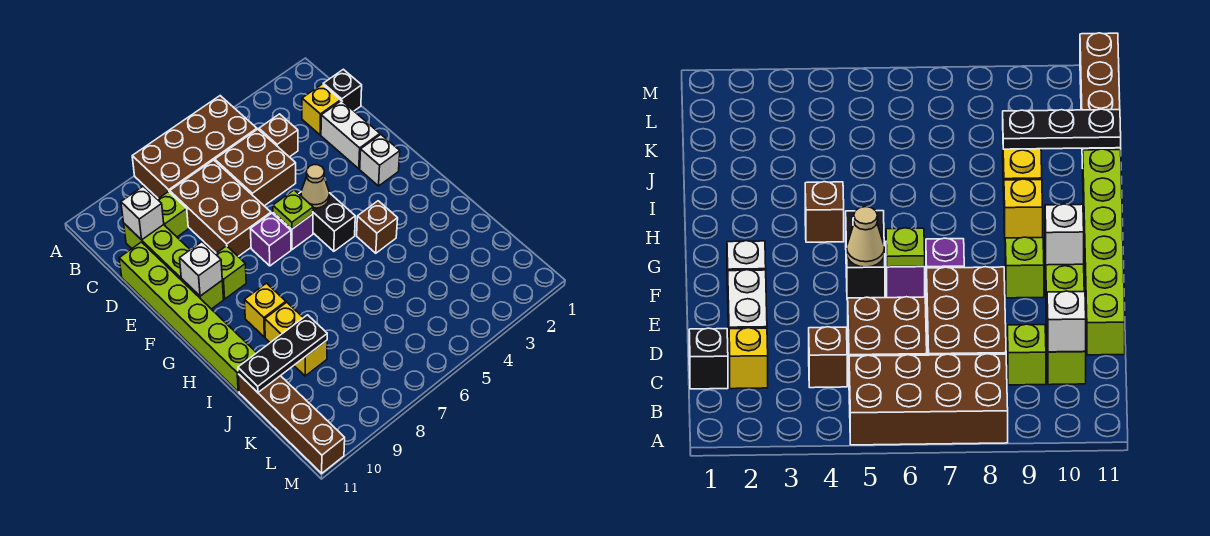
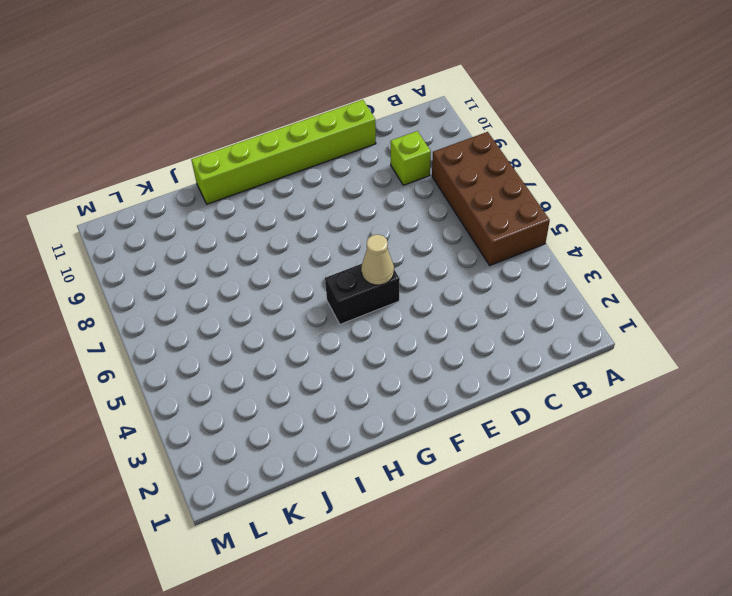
none -> black brick C1 level 1
none -> yellow brick C2 level 1
none -> brown brick C4 level 1

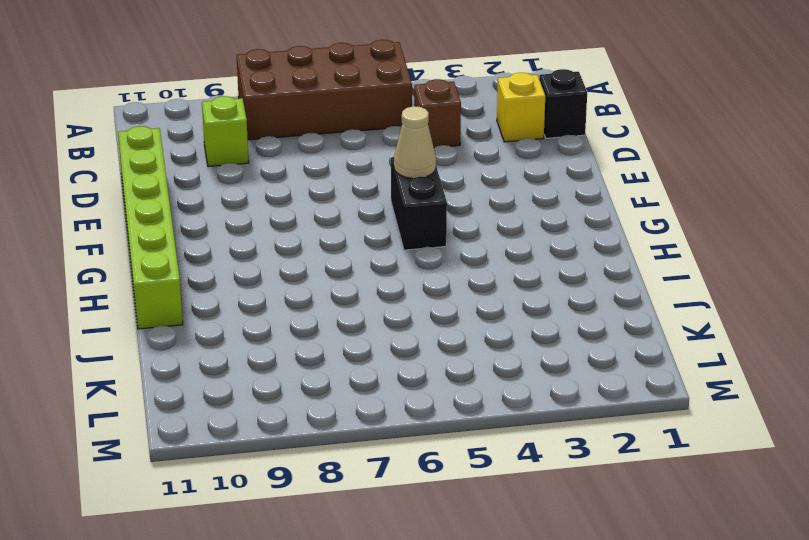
none -> brown brick C5:D6 level 1
none -> brown brick C7:E8 level 1
none -> lime brick C10:F10 level 1

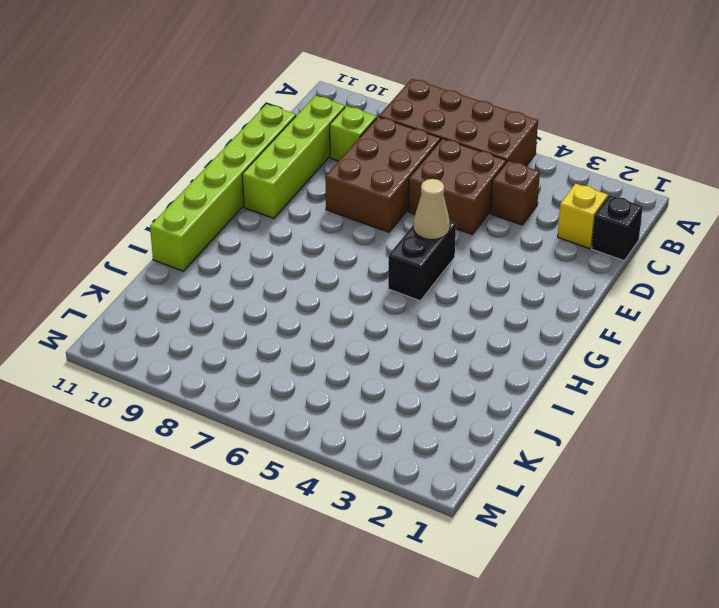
none -> white brick D2:E2 level 1
none -> white brick F2 level 1
none -> purple brick F6 level 1

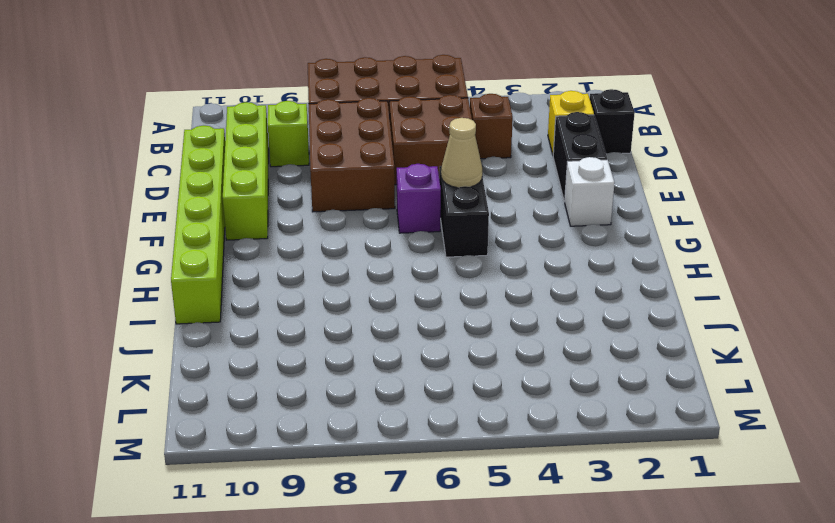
black brick D2:E2 level 1 -> white brick D2:E2 level 1
none -> purple brick F7 level 1
none -> lime brick F9 level 1
none -> brown brick H4 level 1

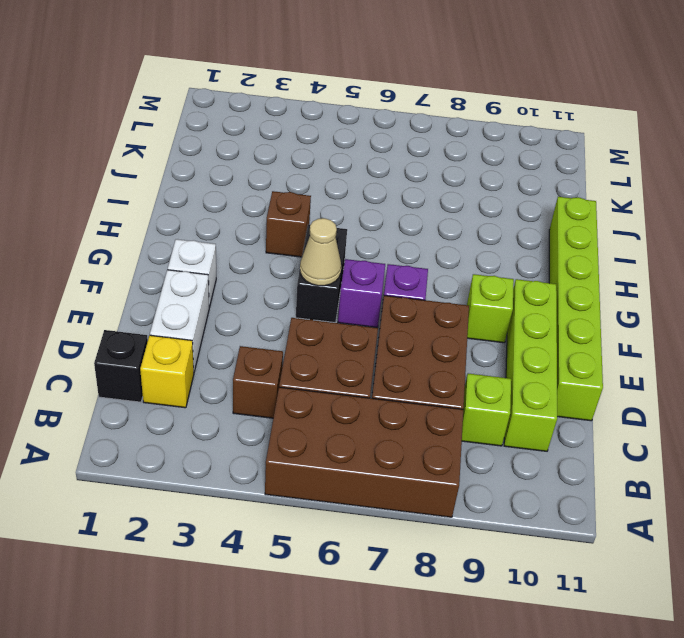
none -> yellow brick H9 level 1
none -> yellow brick I9:J9 level 1
none -> brown brick J11:M11 level 1

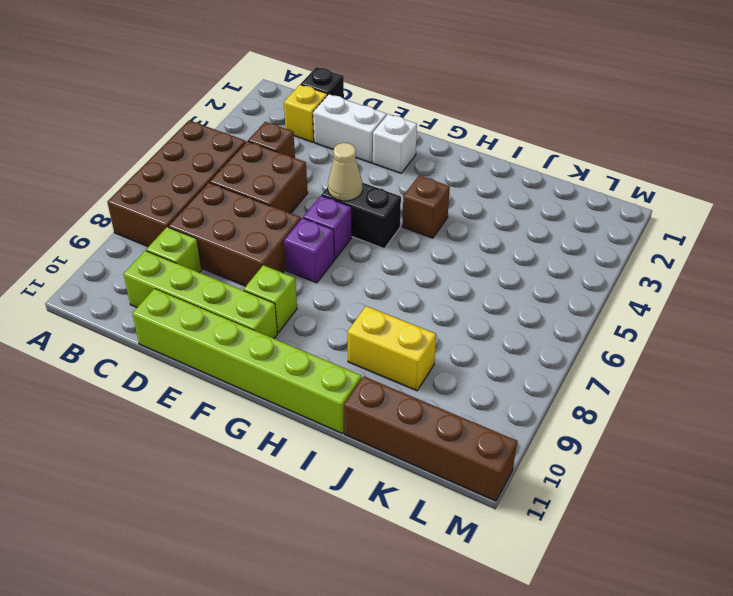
none -> yellow brick H9 level 1
none -> white brick C10 level 2
none -> lime plate F6 level 2

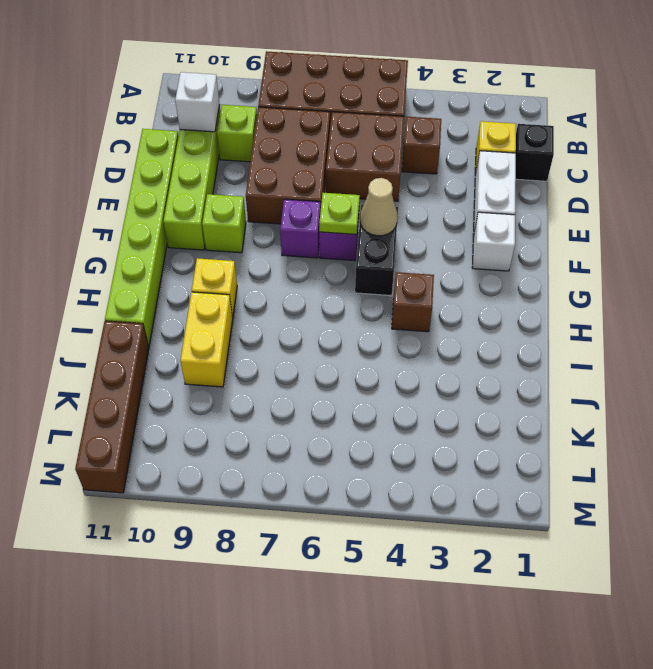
none -> white brick F10 level 2
none -> black plate J9:J11 level 2

